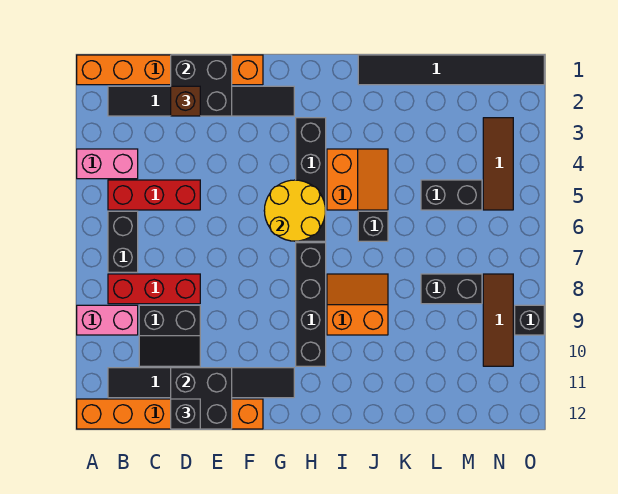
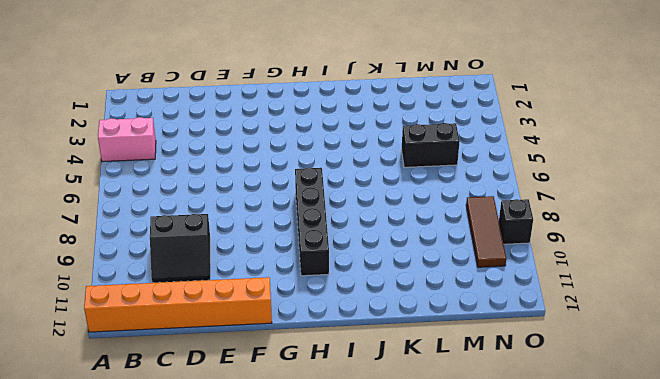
none -> orange brick A1:F1 level 1
none -> pink brick A9:B9 level 1
none -> black tile B2:G2 level 1

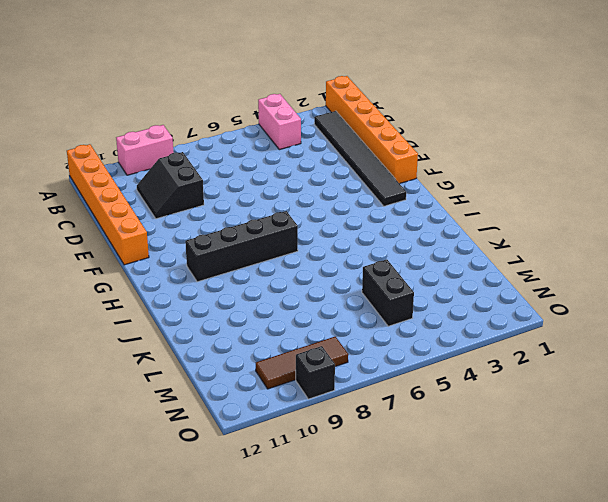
pink brick A9:A10 level 1 -> pink brick A9:B9 level 1
none -> red brick B5:D5 level 1
none -> black brick B6:B7 level 1
none -> red brick B8:D8 level 1

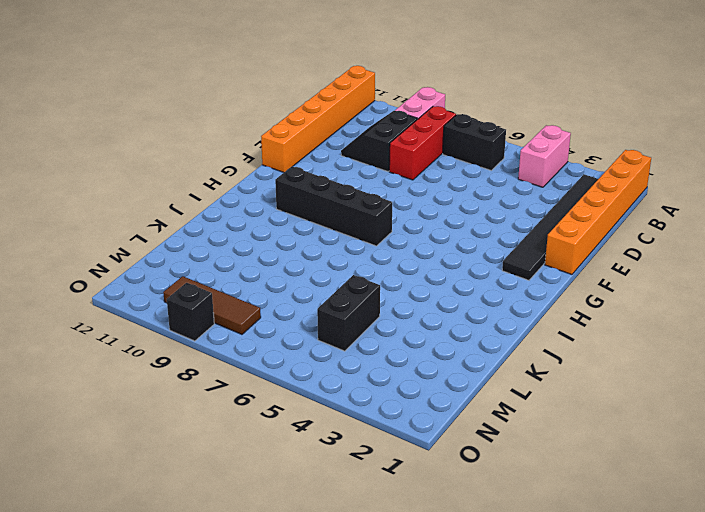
none -> red brick B5:D5 level 1
none -> black tile B11:G11 level 1
none -> black brick H3:H6 level 1

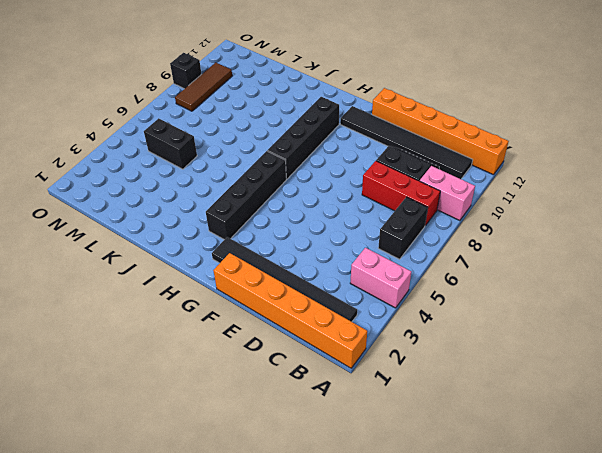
none -> red brick B5:D5 level 1
none -> orange slope I4:J5 level 1 top I
none -> orange slope I8:J9 level 1 top 9

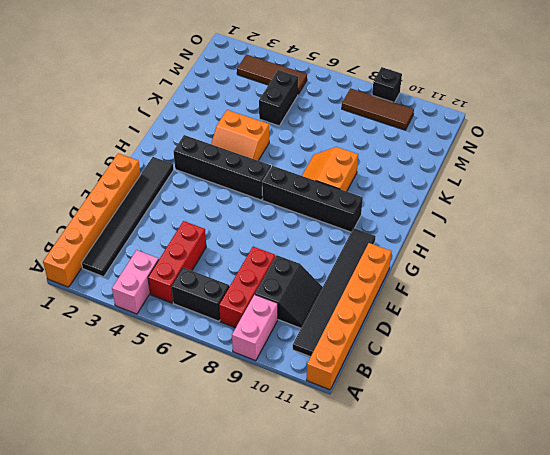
orange slope I4:J5 level 1 top J -> orange slope I4:J5 level 1 top I
none -> black tile J1:O1 level 1
none -> black brick J6 level 1
none -> black brick L8:M8 level 1

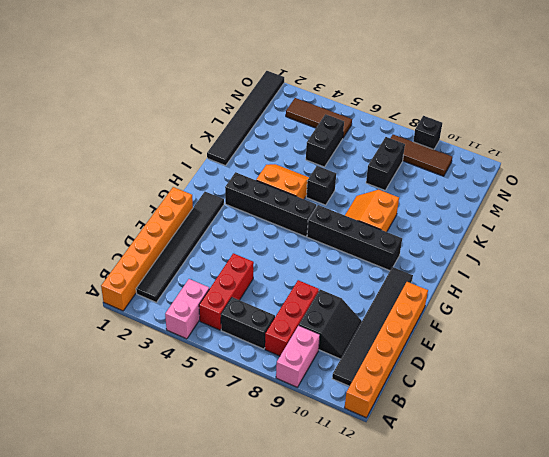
none -> black brick D1:E2 level 2
none -> black brick D11:E12 level 2
none -> yellow round brick G5:H6 level 2

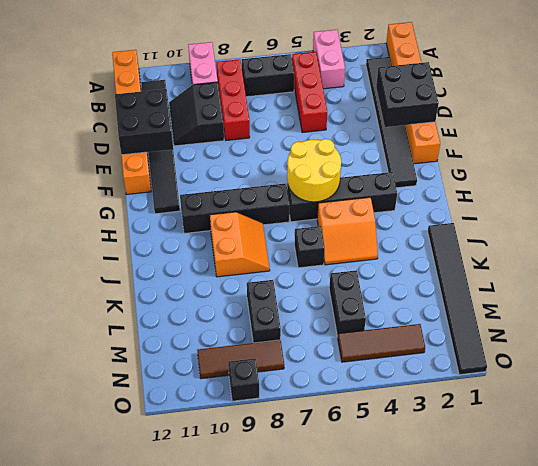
none -> brown brick D2 level 3
none -> black brick D12 level 3

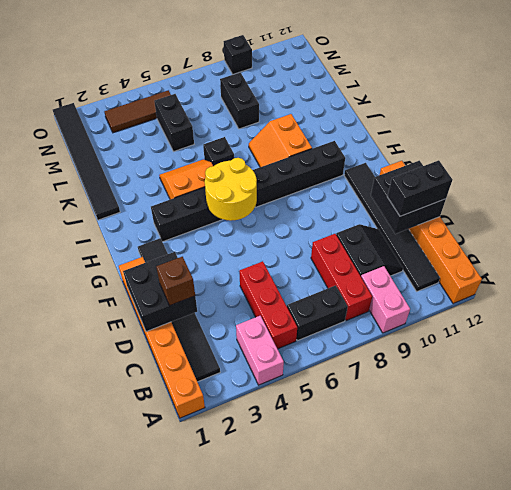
black brick D11:D12 level 3 -> black brick D12 level 3
none -> brown tile N8:N10 level 1

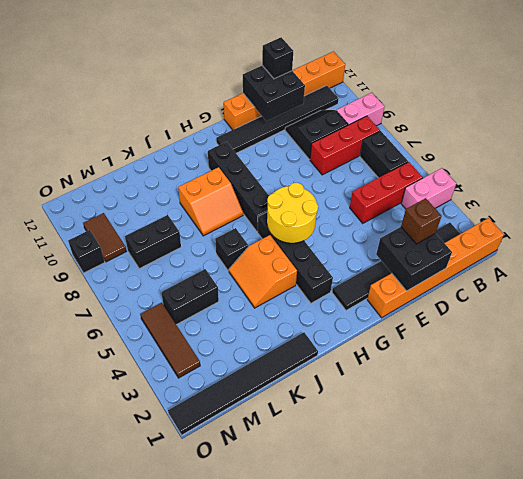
brown tile N9:N10 level 1 -> brown tile N8:N10 level 1

